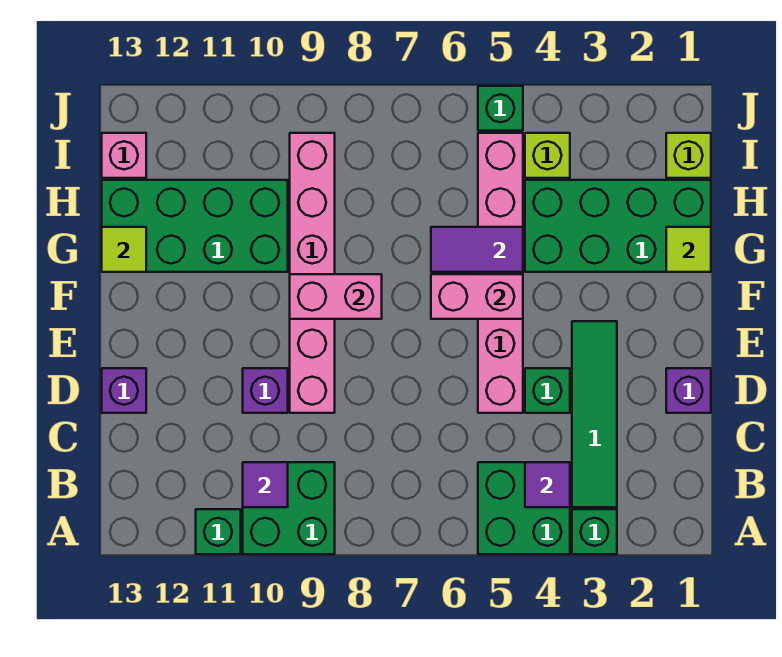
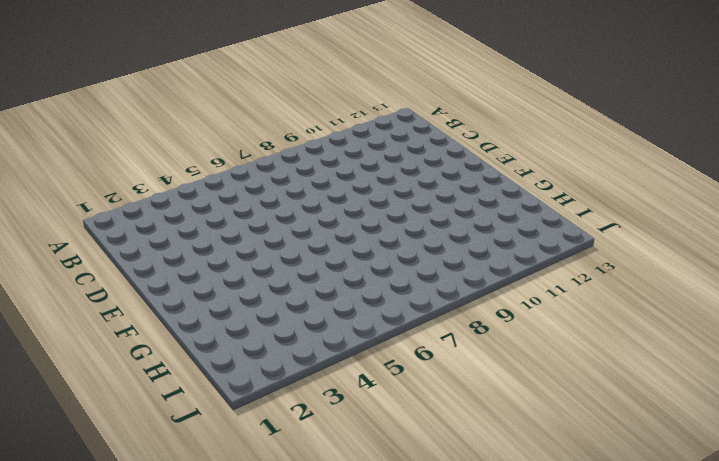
none -> green brick A3 level 1
none -> green brick A4:B5 level 1
none -> green brick A9:B10 level 1

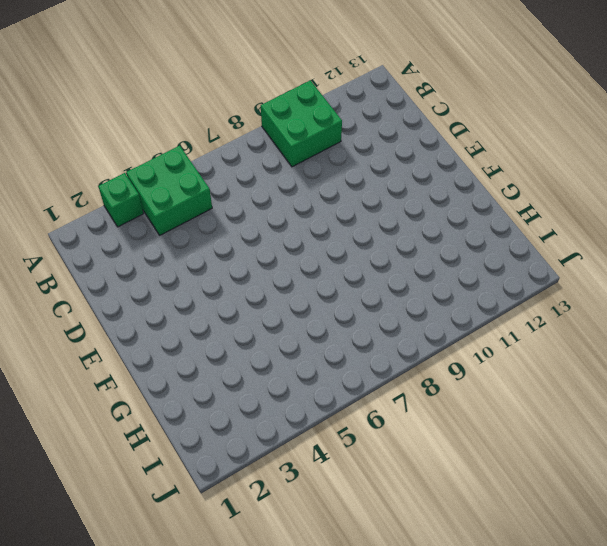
none -> green brick A11 level 1
none -> green tile B3:E3 level 1
none -> purple brick D1 level 1

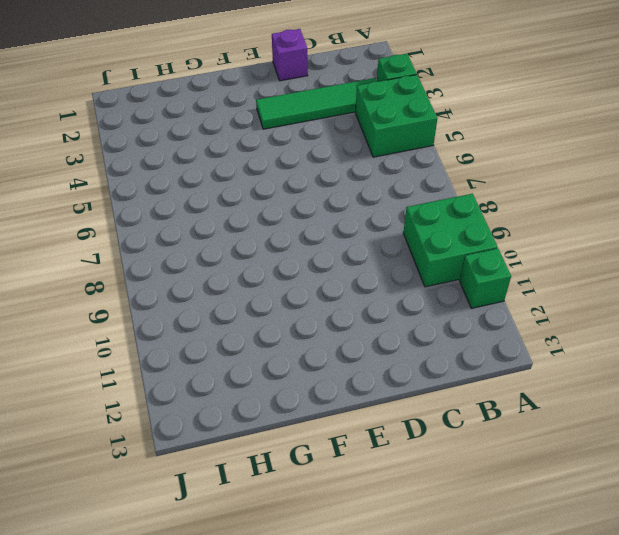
none -> green brick D4 level 1
none -> pink brick D5:I5 level 1
none -> pink brick D9:I9 level 1

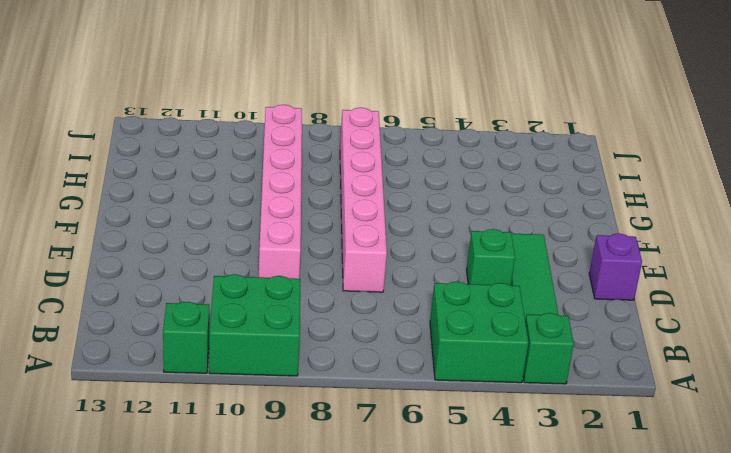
pink brick D7:I7 level 1 -> pink brick D5:I5 level 1
none -> purple brick D10 level 1
none -> purple brick D13 level 1
none -> green brick G1:H4 level 1

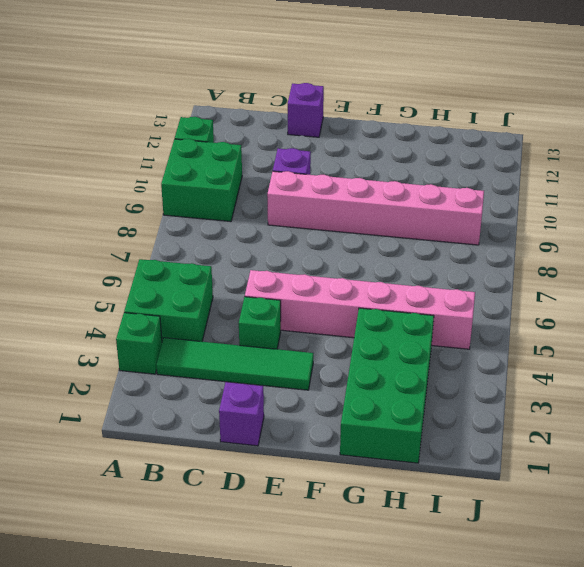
none -> green brick G10:H13 level 1
none -> lime brick I1 level 1
none -> lime brick I4 level 1

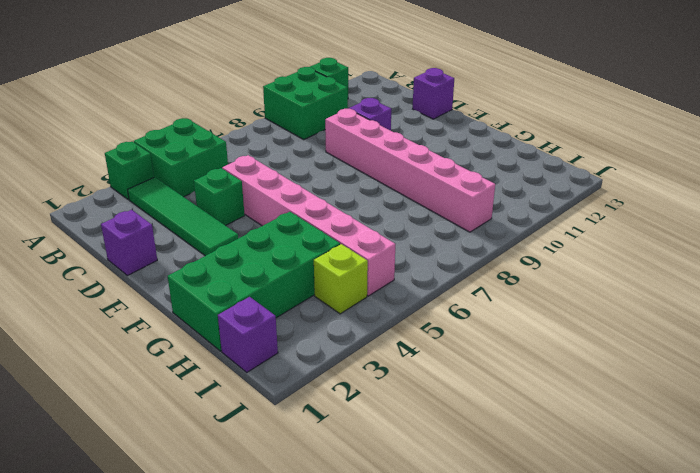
purple brick I1 level 1 -> lime brick I1 level 1
none -> green brick G10:H13 level 1
none -> pink brick I13 level 1
none -> green brick J5 level 1

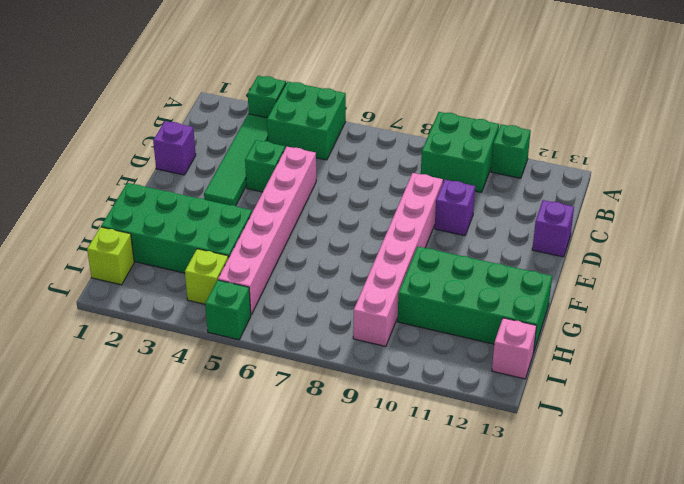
none -> purple tile B4 level 2
none -> purple tile B10 level 2
none -> pink brick F5:F6 level 2

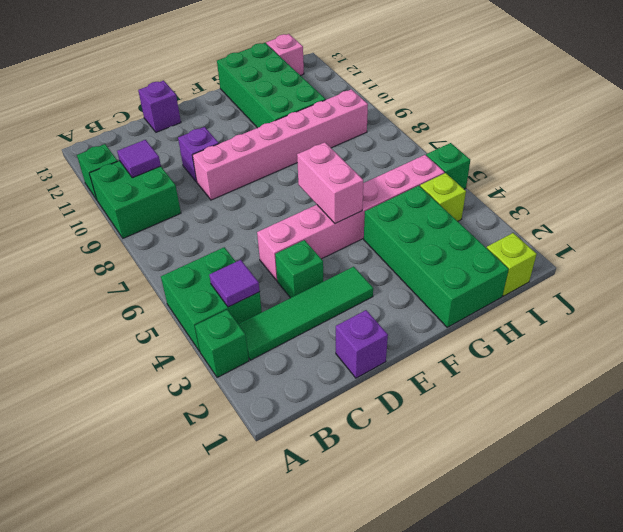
none -> pink brick F8:F9 level 2
none -> lime tile G1 level 2
none -> purple tile G5:G6 level 2

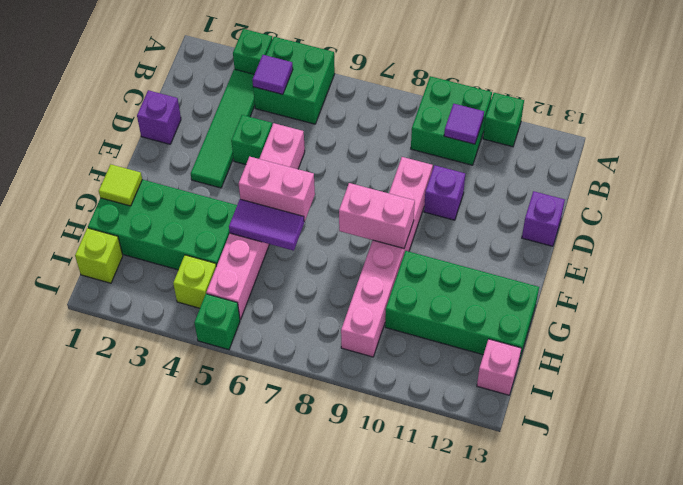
none -> lime tile G13 level 2

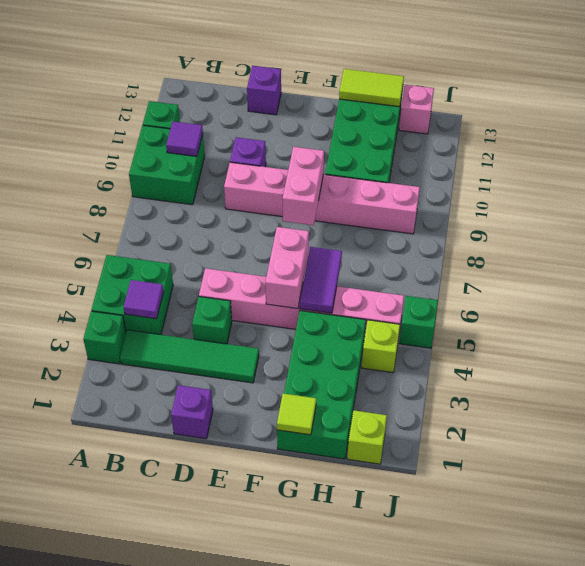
lime tile G13:H13 level 2 -> lime tile G13 level 2

